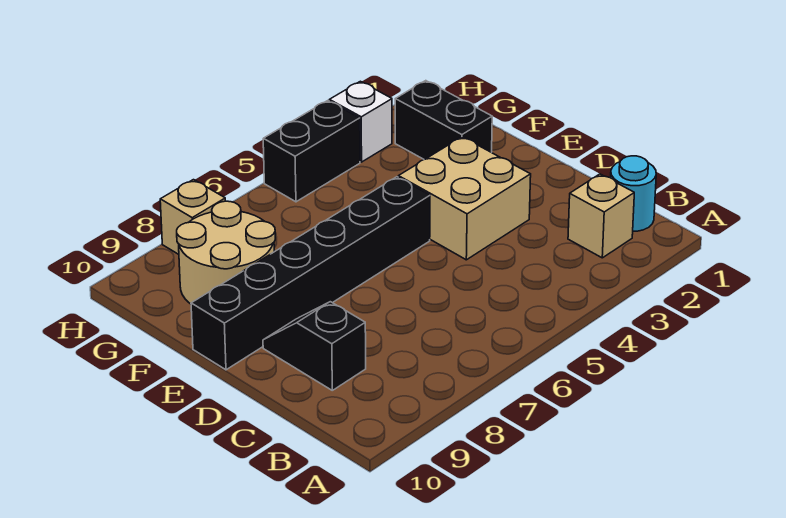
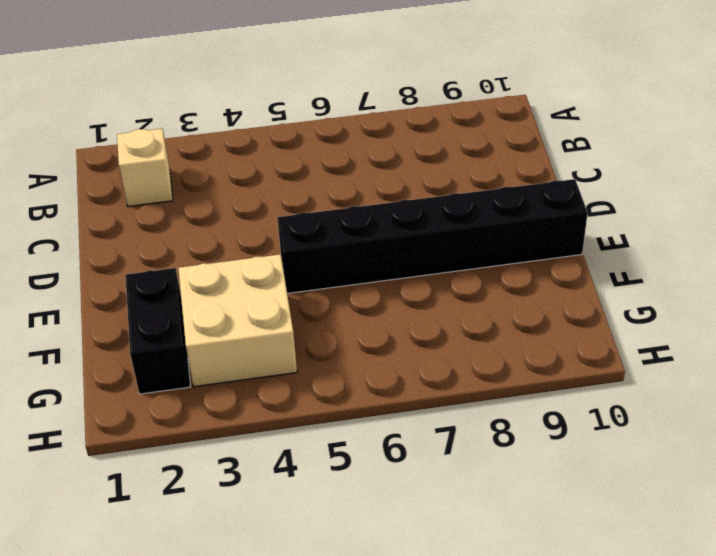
tan brick F3:G4 level 1 -> tan brick D3:E4 level 1
none -> cyan round brick B1 level 1
none -> black slope C9:D9 level 1 top C

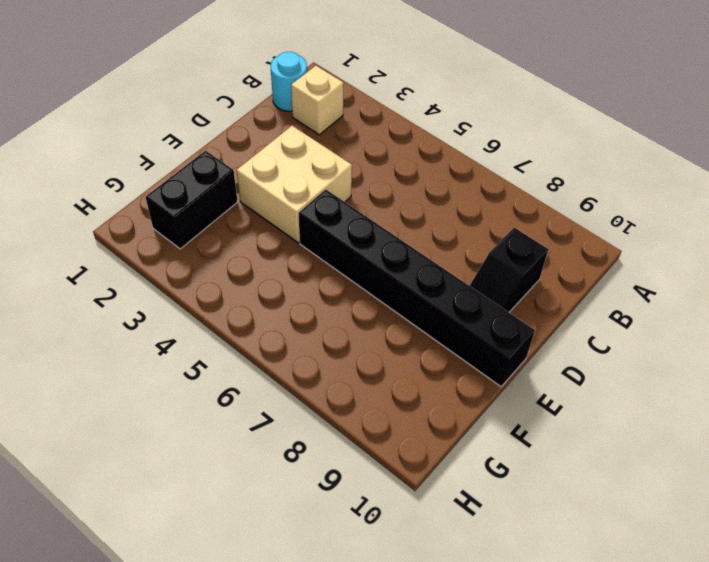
none -> tan round brick F8:G9 level 1
none -> white brick H3 level 1

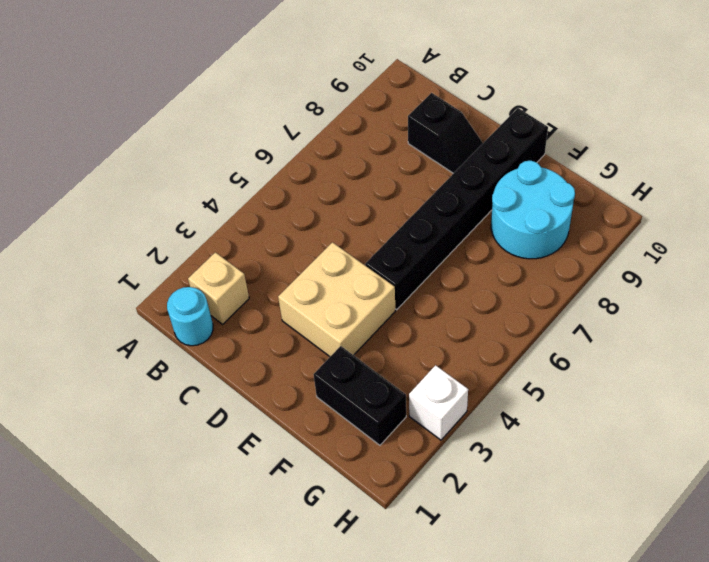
cyan round brick F8:G9 level 1 -> tan round brick F8:G9 level 1
none -> black brick H4:H5 level 1
none -> tan brick H8 level 1

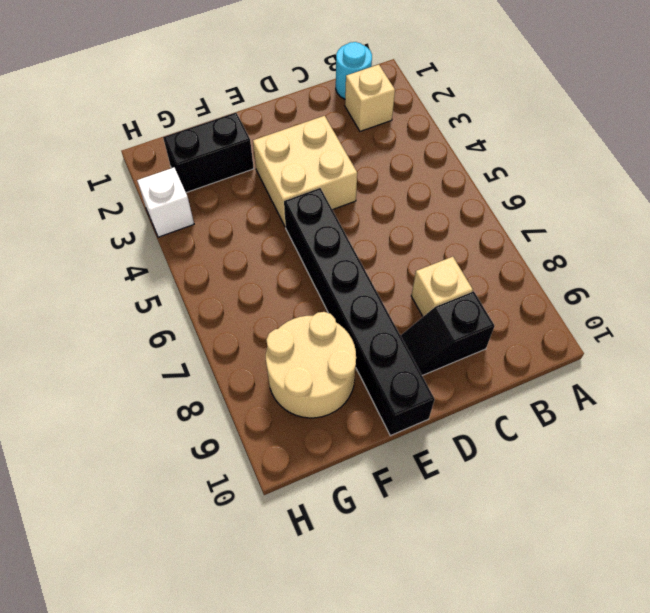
tan brick C8 level 1 -> tan brick H8 level 1
none -> black brick H4:H5 level 1

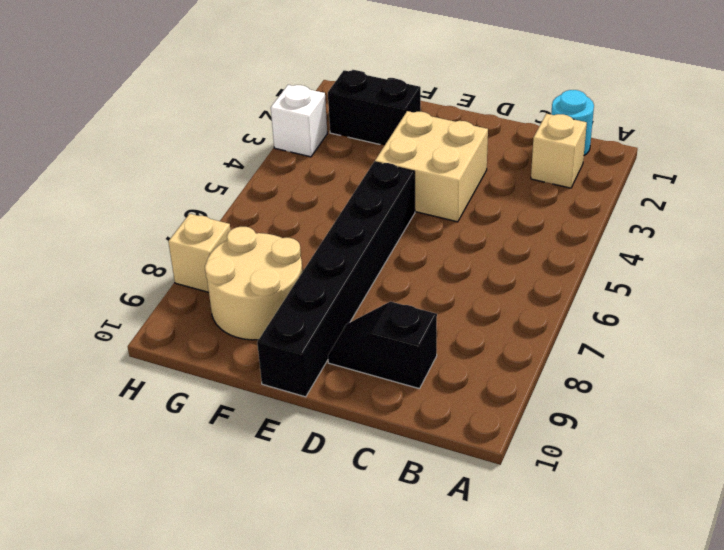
none -> black brick H4:H5 level 1

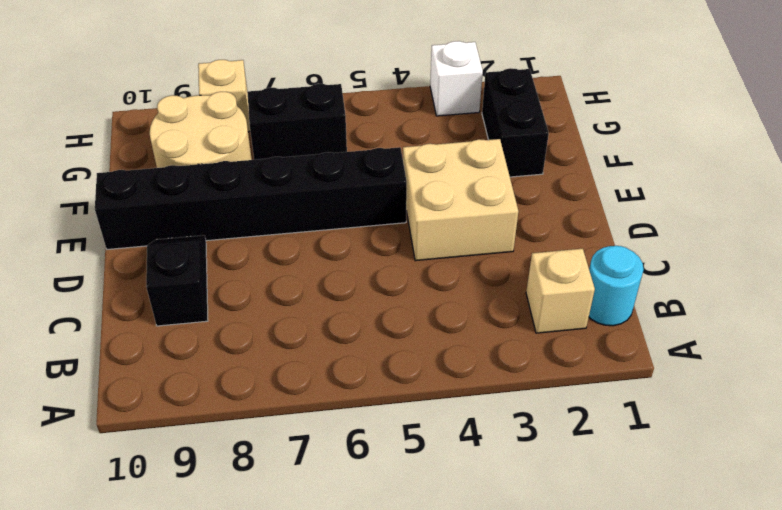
black brick G6:G7 level 1 -> black brick H4:H5 level 1

